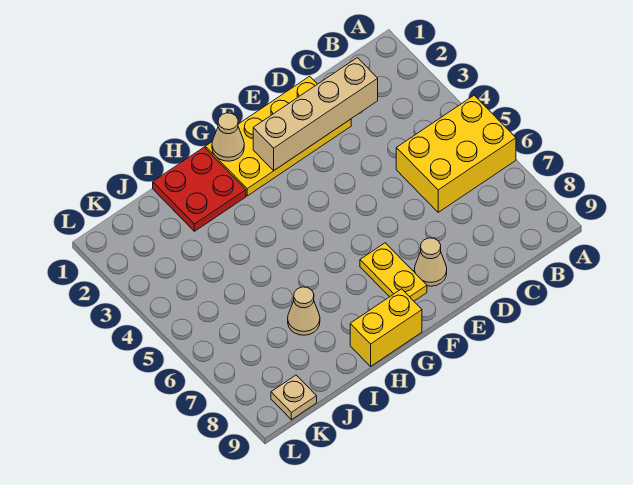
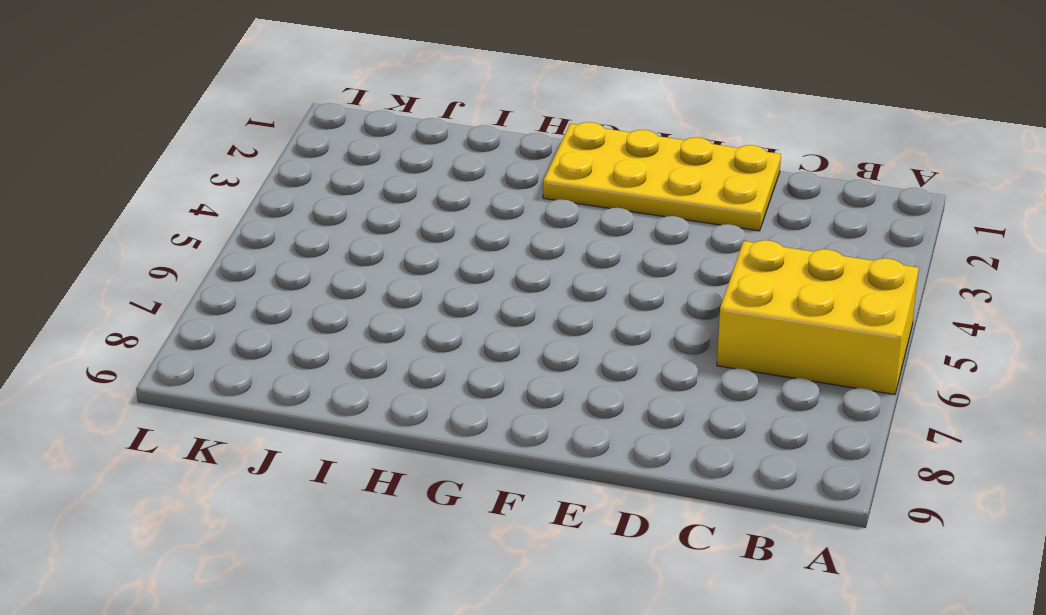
none -> tan cone E8 level 1
none -> yellow plate F7:F8 level 1

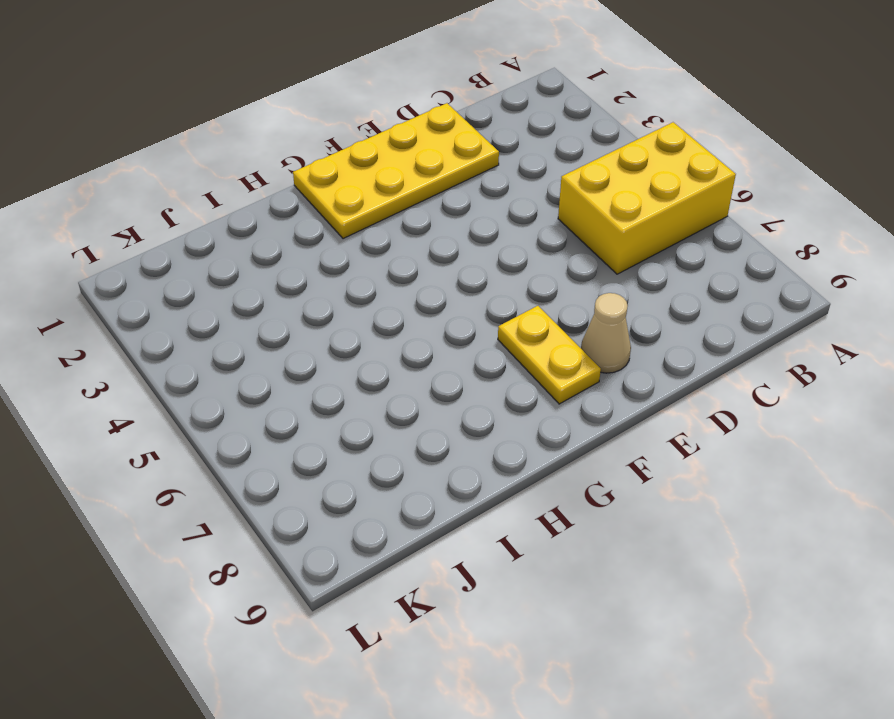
none -> yellow brick G9:H9 level 1
none -> red plate H1:I2 level 1

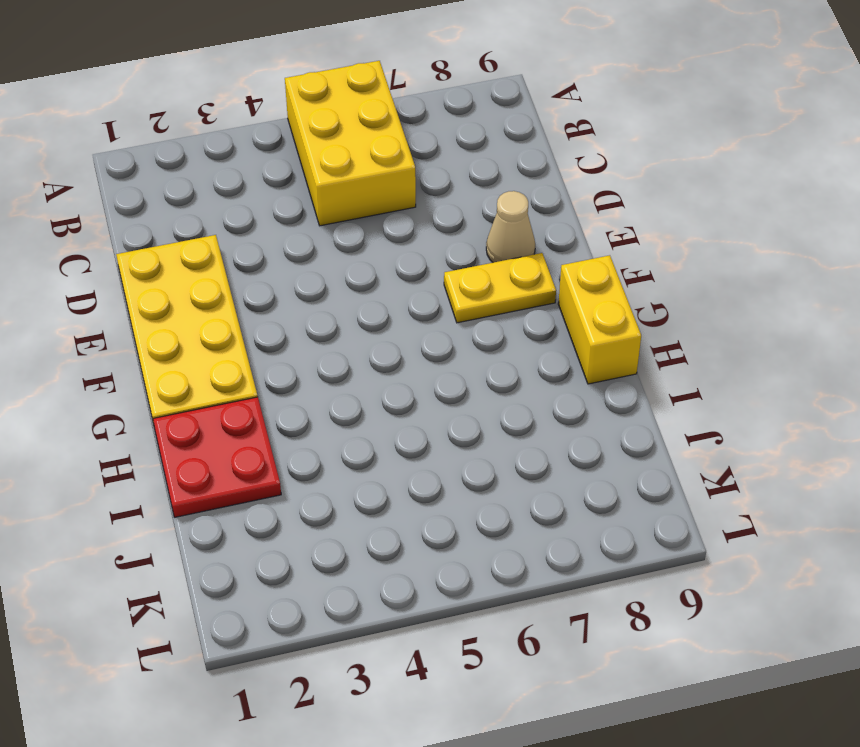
none -> tan cone I7 level 1
none -> tan plate K9 level 1

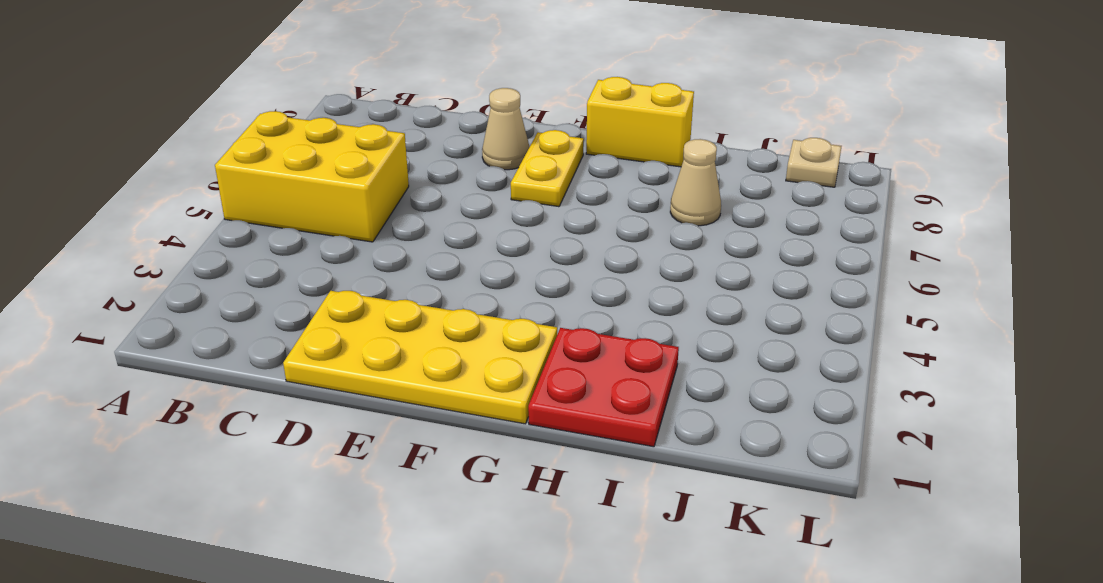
none -> tan brick C2:F2 level 2
none -> tan cone G1 level 2

